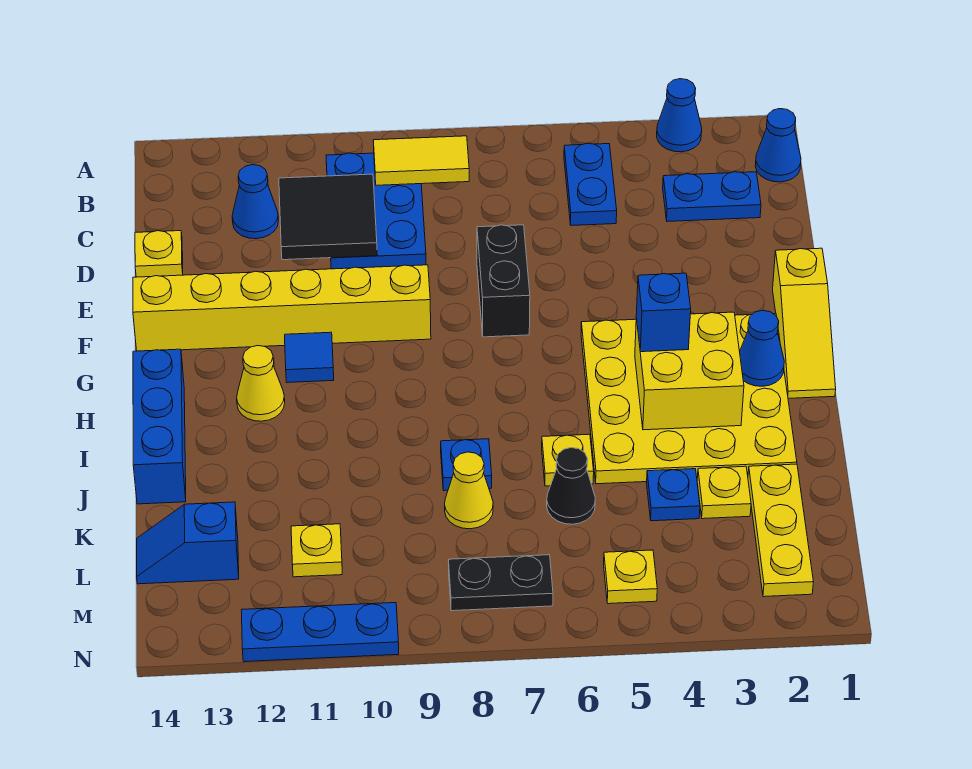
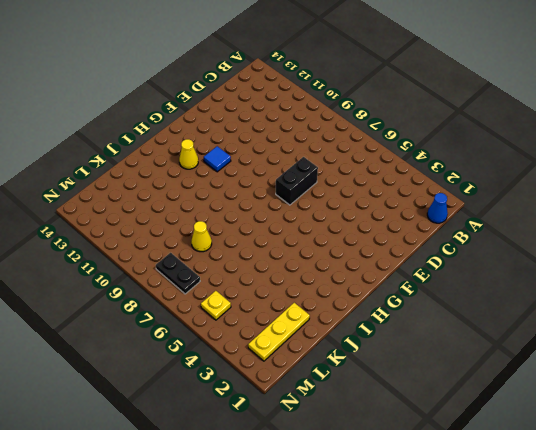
none -> blue cone A3 level 1
none -> blue plate B5:C5 level 1
none -> blue plate B9:D10 level 1
none -> blue plate C2:C3 level 1

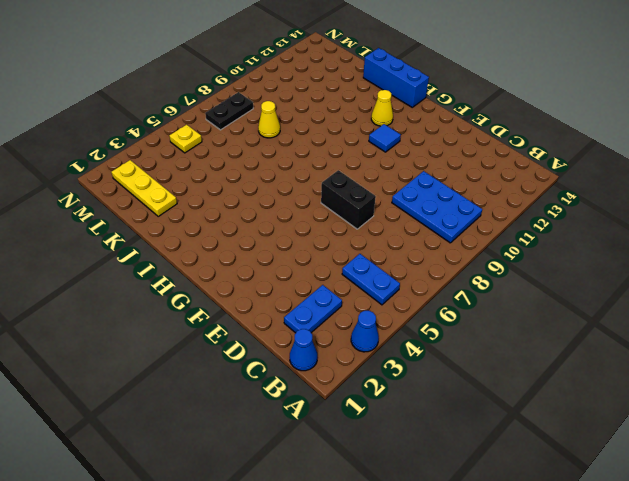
none -> blue cone C12 level 1
none -> yellow plate D14 level 1
none -> yellow slope F1:H1 level 1 top F
none -> yellow brick F9:F14 level 1

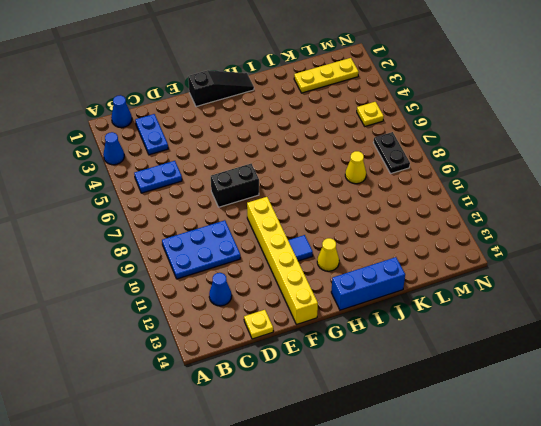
black slope F1:H1 level 1 top F -> yellow slope F1:H1 level 1 top F
none -> yellow plate G2:J5 level 1
none -> yellow plate J6 level 1
none -> blue plate J8 level 1
none -> yellow plate K3 level 1

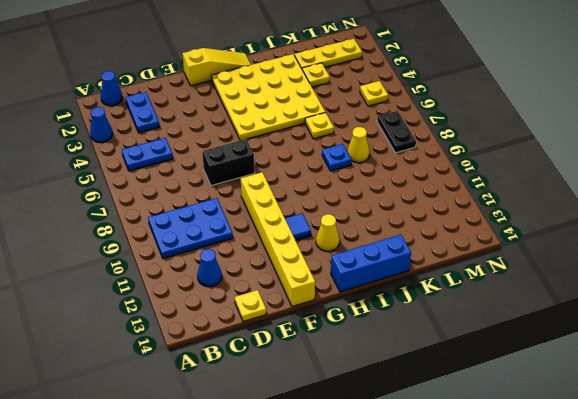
none -> blue plate K4 level 1
none -> black cone K6 level 1
none -> yellow plate L11 level 1
none -> blue slope L13:L14 level 1 top 13

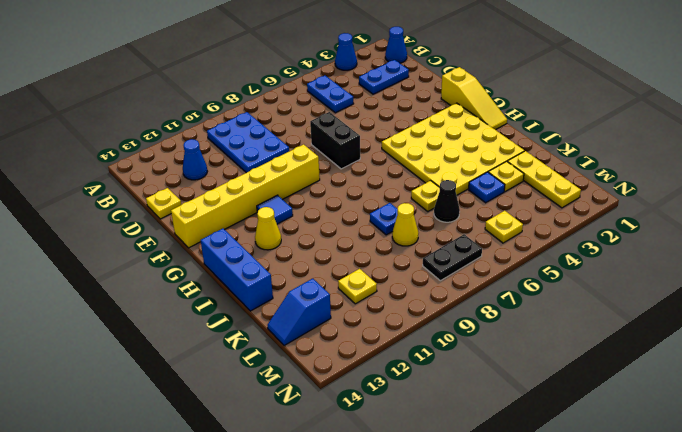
none -> blue plate N10:N12 level 1
none -> yellow tile B8:B9 level 2
none -> black tile C10:D11 level 2
none -> blue cone H2 level 2

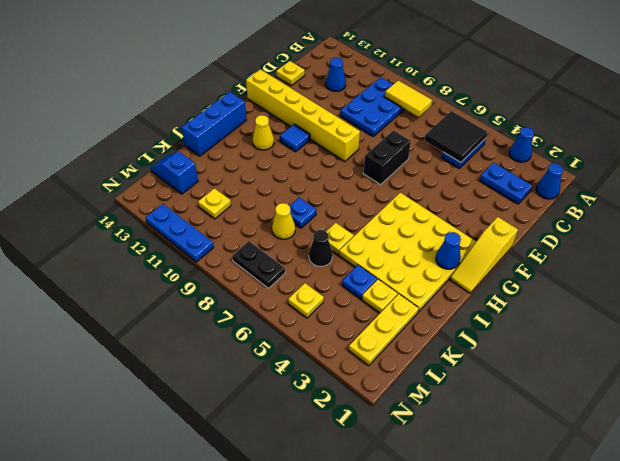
black tile B5:C6 level 2 -> black tile C10:D11 level 2
none -> yellow brick H3:I4 level 2
none -> blue brick H4 level 3

